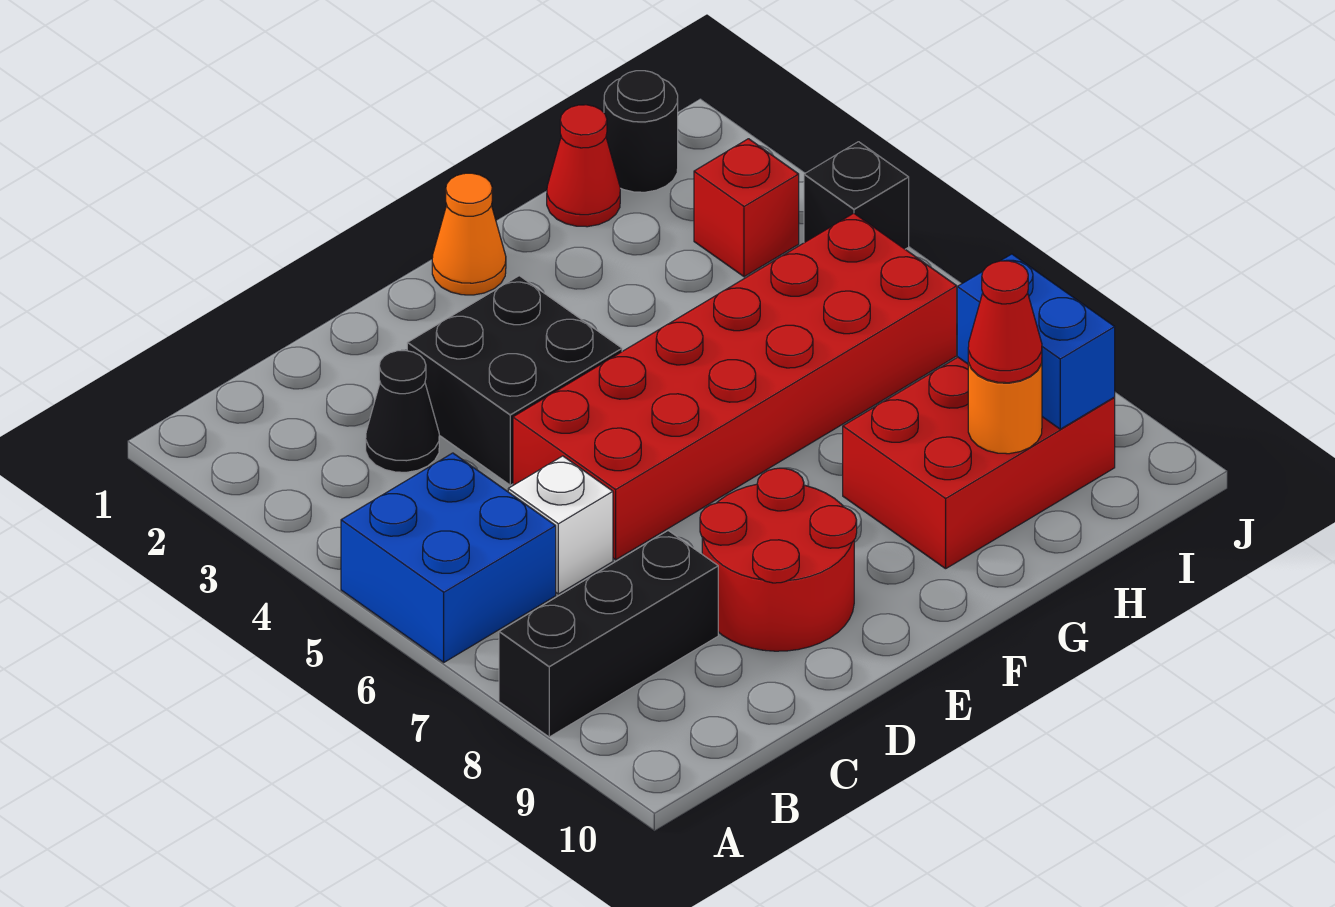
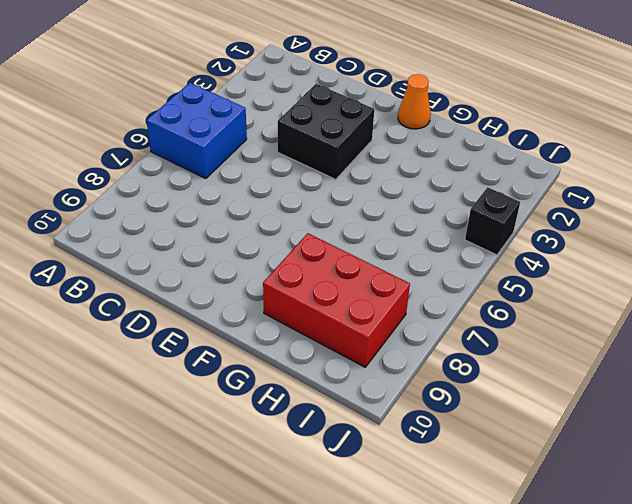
none -> black brick A8:C8 level 1
none -> black cone C3 level 1
none -> white brick C6 level 1

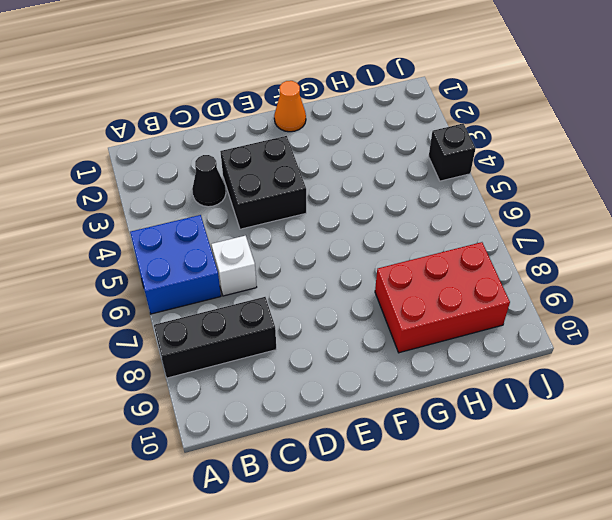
none -> red brick D5:I6 level 1
none -> red round brick D8:E9 level 1
none -> red cone H1 level 1

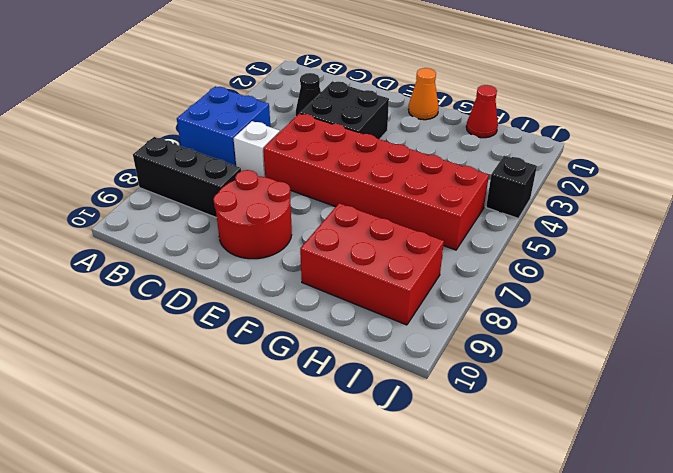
none -> black round brick I1 level 1
none -> red brick I3 level 1
none -> orange round brick H9 level 2

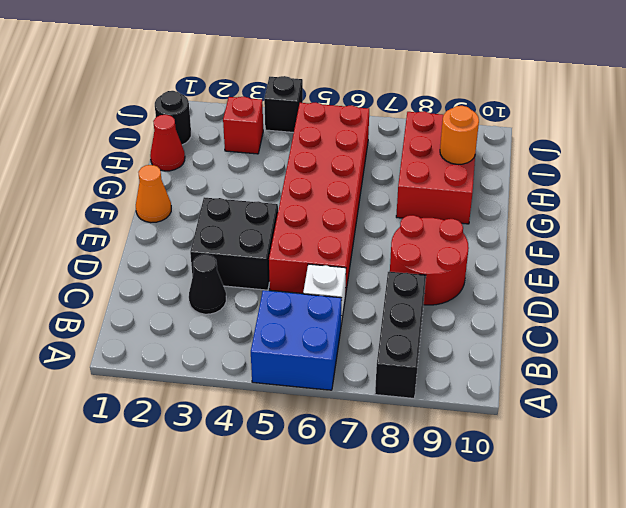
none -> blue brick I8:I9 level 2
none -> red cone H9 level 3

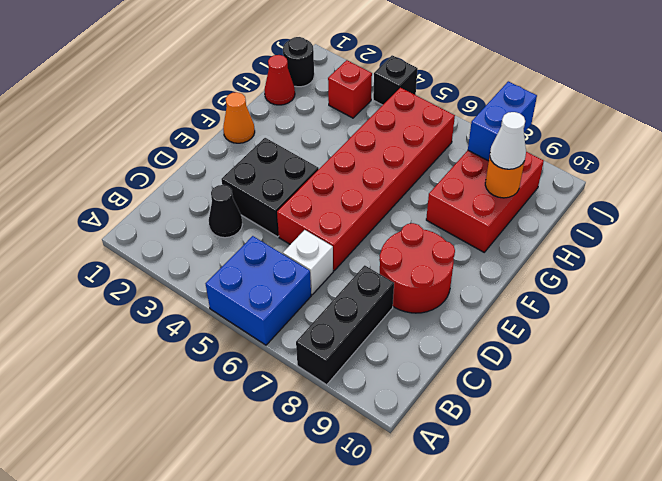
white cone H9 level 3 -> red cone H9 level 3
blue brick I8:J8 level 2 -> blue brick I8:I9 level 2

